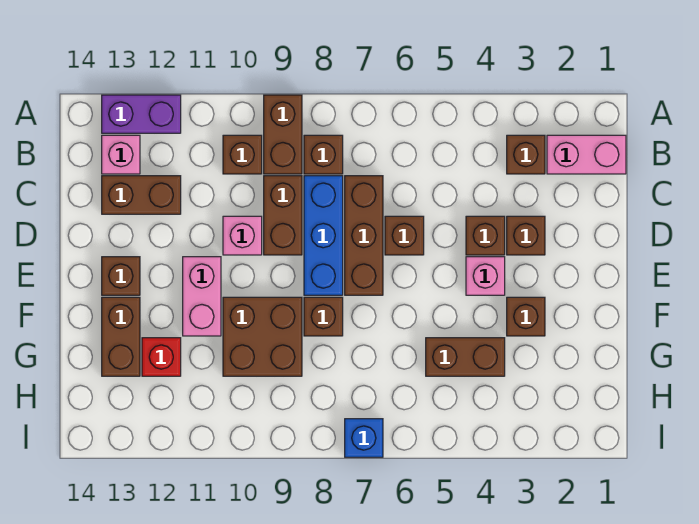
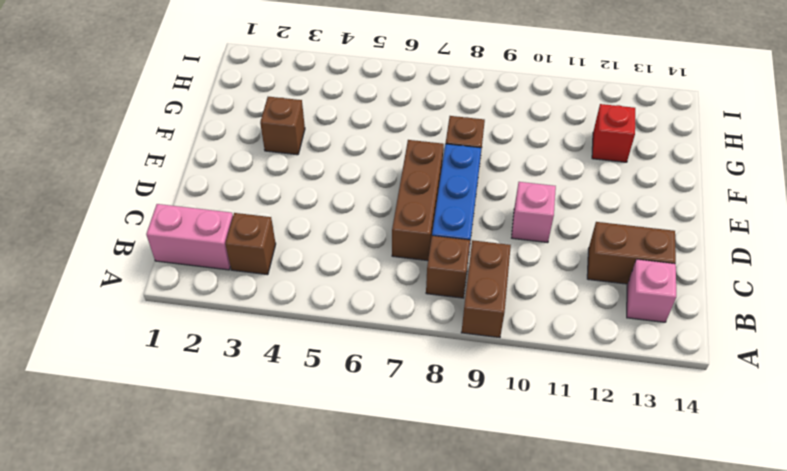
none -> purple brick A12:A13 level 1
none -> brown brick B10 level 1
none -> brown brick C9:D9 level 1

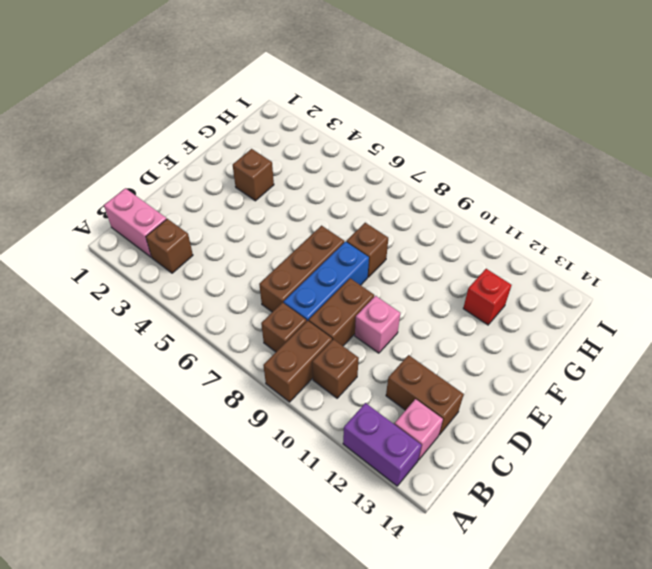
none -> brown brick D3 level 1
none -> brown brick D4 level 1
none -> brown brick D6 level 1

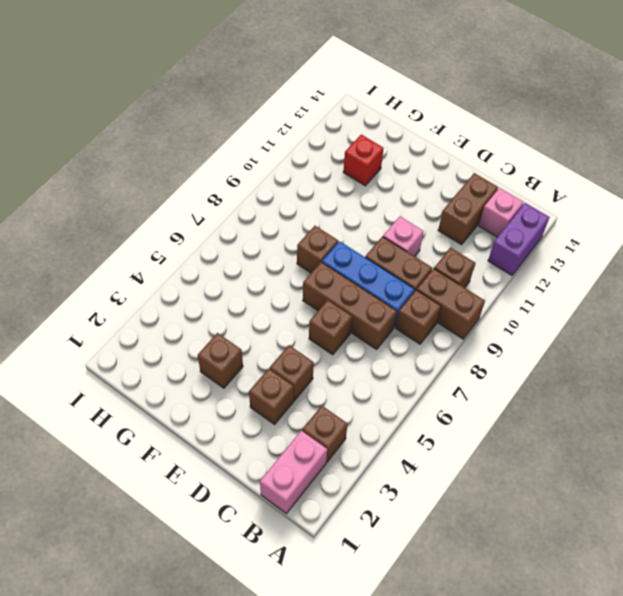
none -> pink brick E4 level 1
none -> pink brick E11:F11 level 1
none -> brown brick E13 level 1

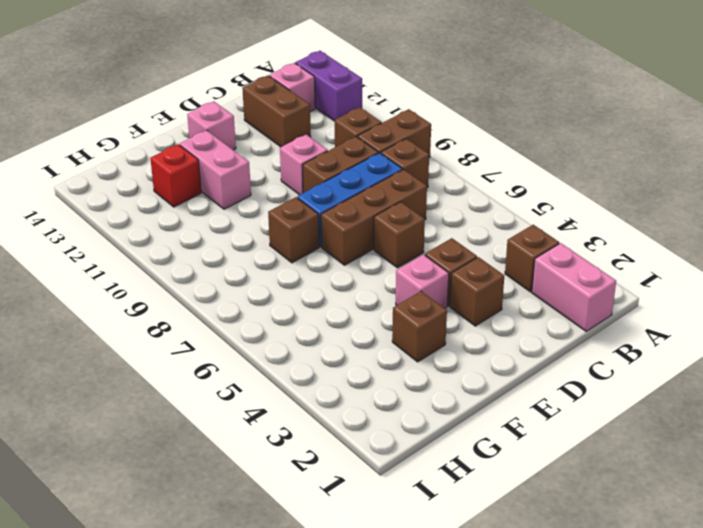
pink brick E13 level 1 -> brown brick E13 level 1
pink brick F11:F12 level 1 -> pink brick E11:F11 level 1
none -> brown brick F9:G10 level 1
none -> brown brick F13:G13 level 1
none -> brown brick G4:G5 level 1

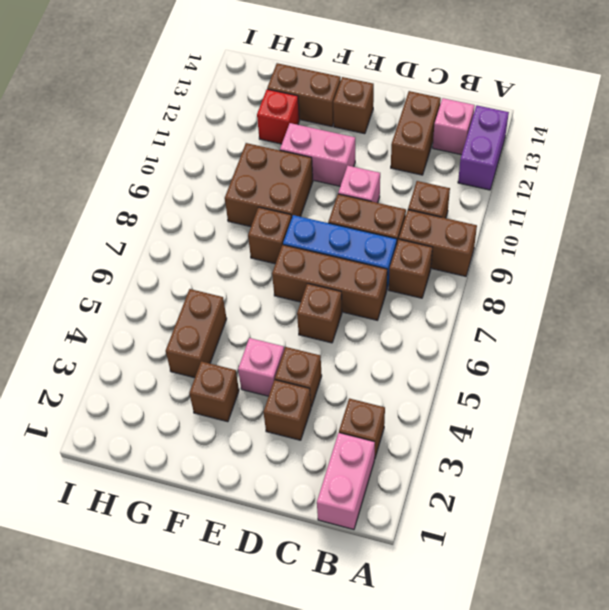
none -> blue brick I7 level 1

